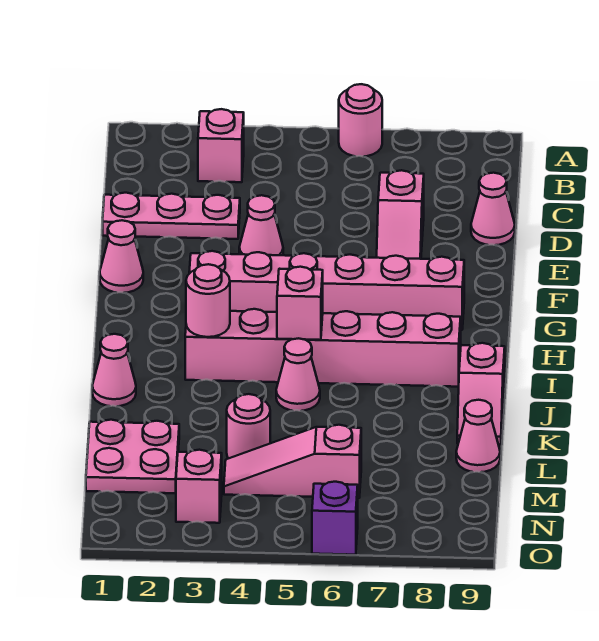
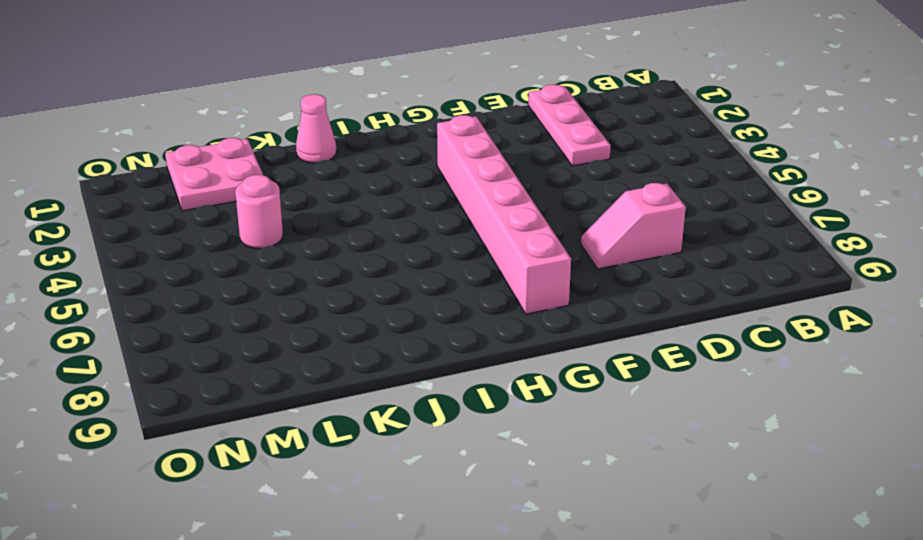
none -> pink round brick A6 level 1
none -> pink brick B3 level 1
none -> pink cone D9 level 1

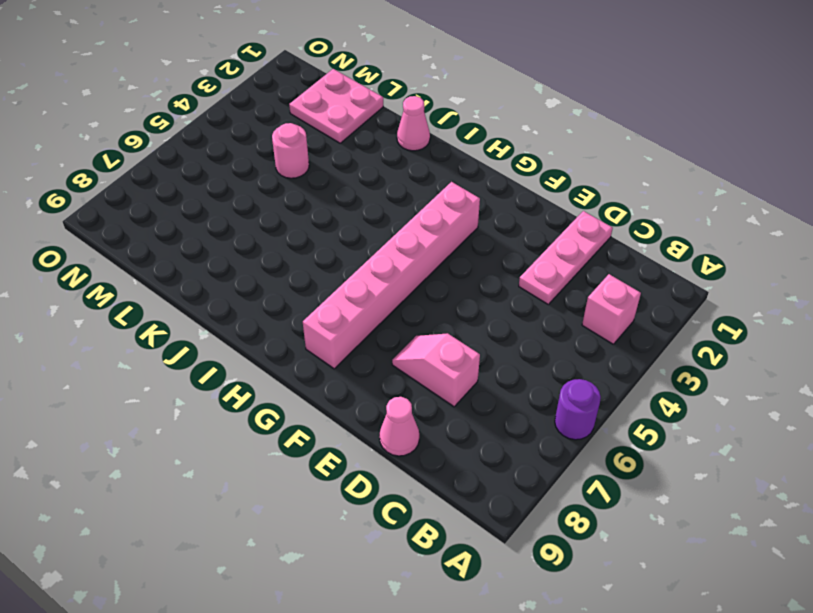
purple round brick A6 level 1 -> pink round brick A6 level 1
none -> pink cone E4 level 1
none -> pink cone F1 level 1
none -> pink brick I3:I8 level 1

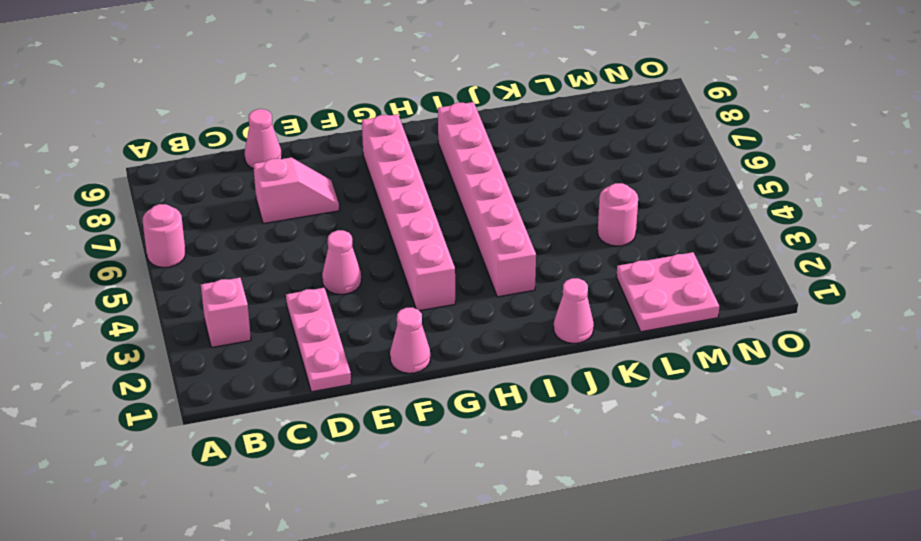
none -> pink cone J5 level 1
none -> pink slope J9:K9 level 1 top J
none -> pink cone L9 level 1

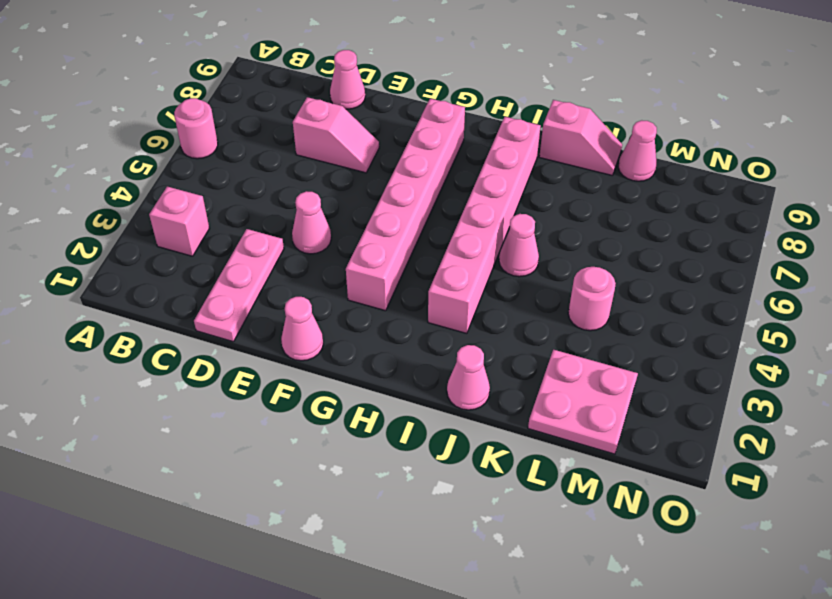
none -> pink slope M4:M6 level 1 top 6
none -> pink brick N3 level 1
none -> purple brick O6 level 1

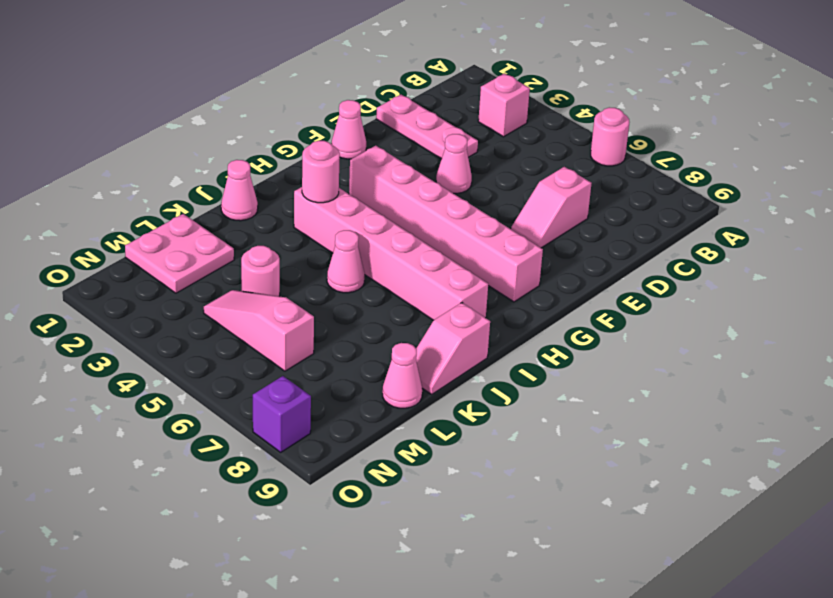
purple brick O8 level 1 -> purple brick O6 level 1
none -> pink cone D9 level 1
none -> pink brick N3 level 1
none -> pink brick I5 level 2

